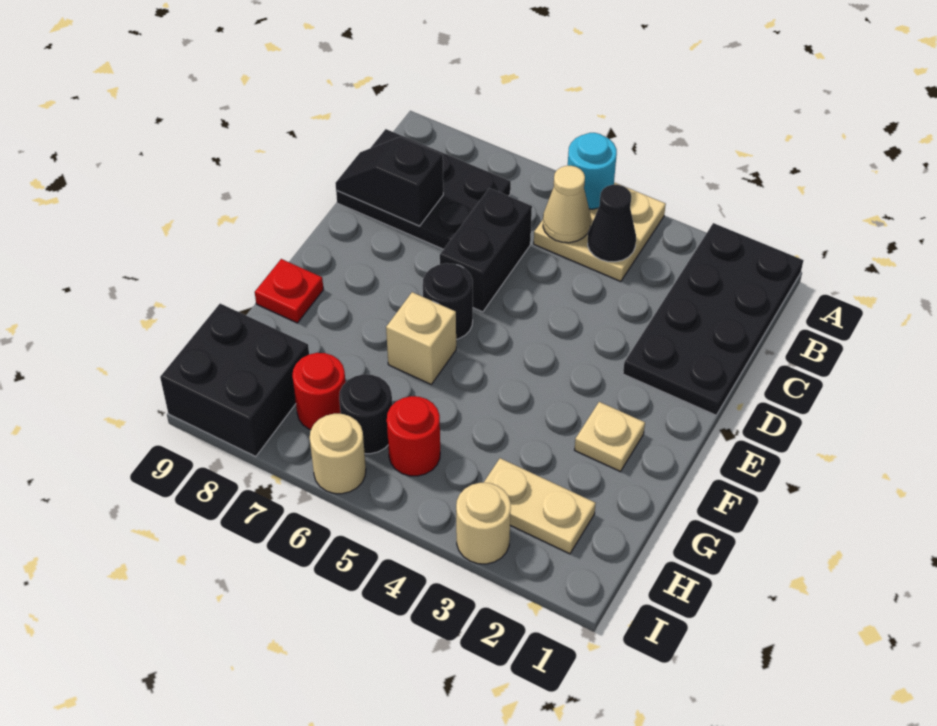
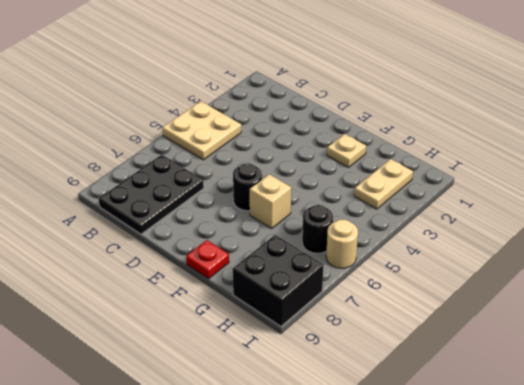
none -> black plate A1:D2 level 1
none -> black brick C6:D6 level 1
none -> red round brick H5 level 1

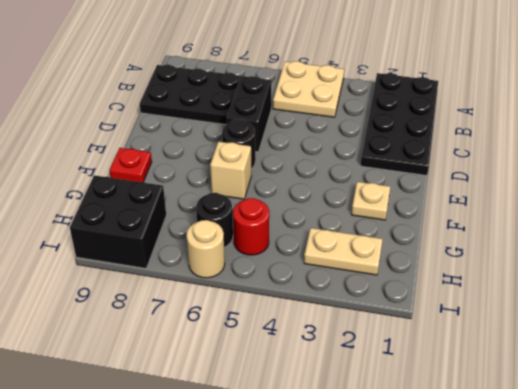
none -> red round brick H7 level 1
none -> tan round brick I3 level 1
none -> cyan round brick A5 level 2

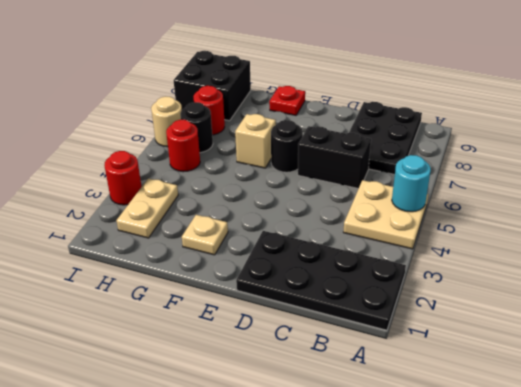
red round brick I3 level 1 -> tan round brick I3 level 1
none -> black cone B4 level 2
none -> tan cone B5 level 2
none -> black slope C8:C9 level 2 top 8

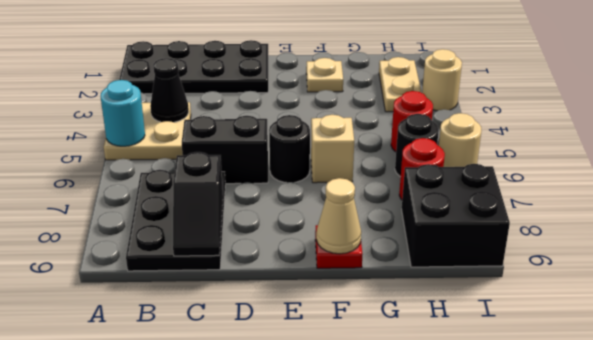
tan cone F9 level 2 -> tan cone B5 level 2

